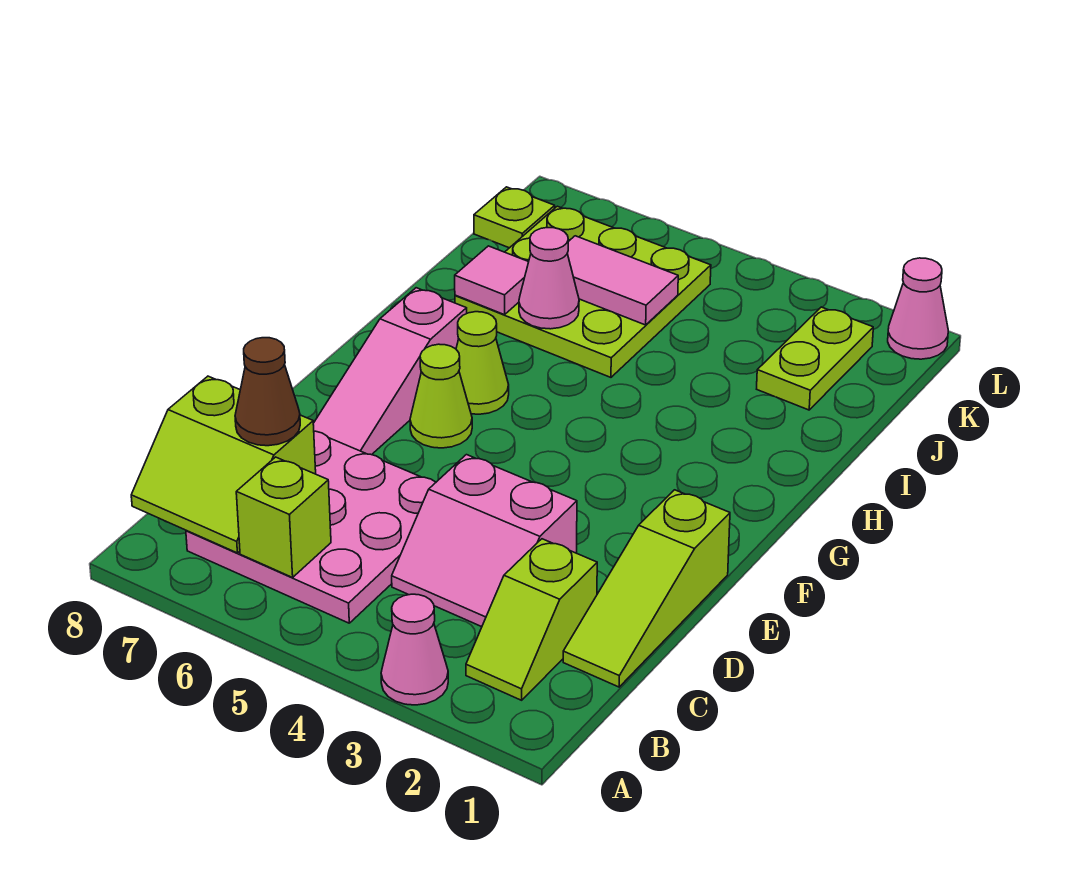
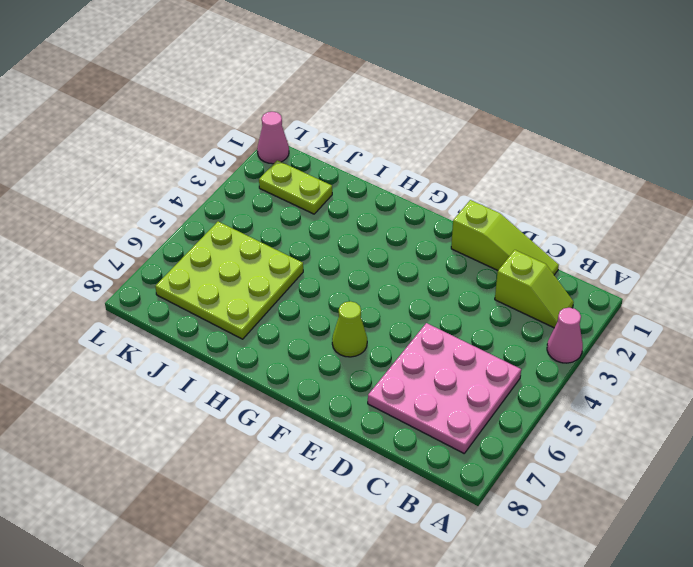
none -> pink slope C3:D4 level 1 top D
none -> pink slope E7:G7 level 1 top G
none -> lime cone G6 level 1

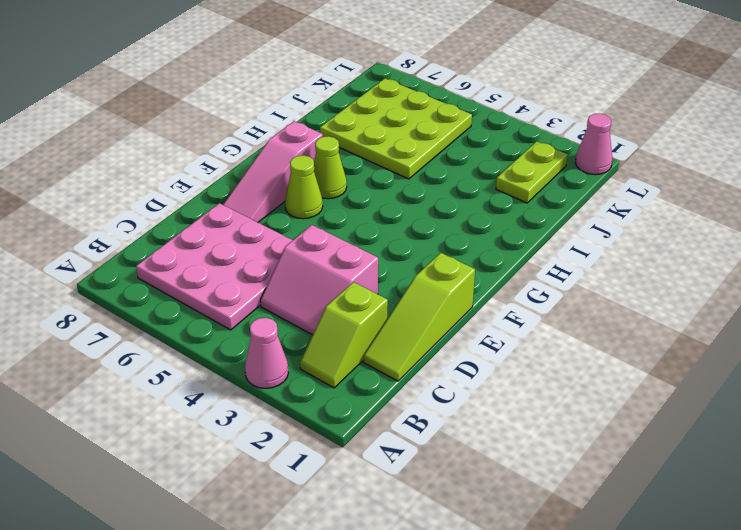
none -> lime plate K8 level 1
none -> lime brick B6 level 2
none -> lime slope B7:C8 level 2 top C

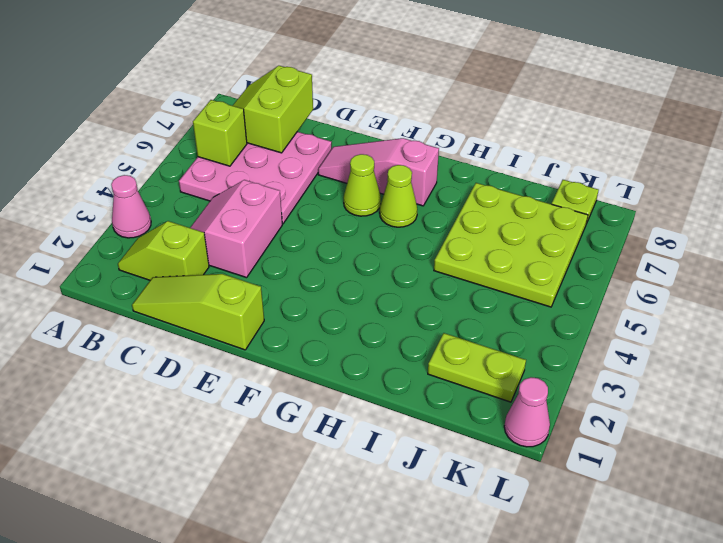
none -> pink cone I6 level 2
none -> pink tile I7 level 2
none -> pink tile J5:J6 level 2

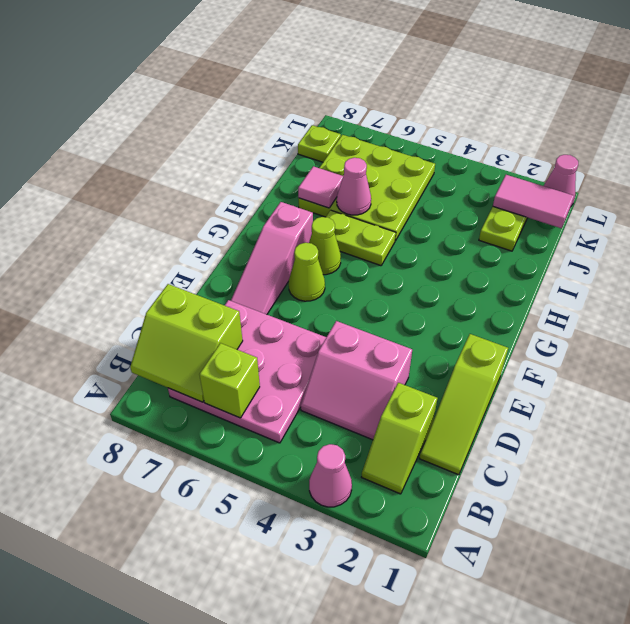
lime plate H5:H6 level 1 -> none
pink tile K1:K2 level 2 -> pink tile J5:J6 level 2
none -> brown cone C7 level 3

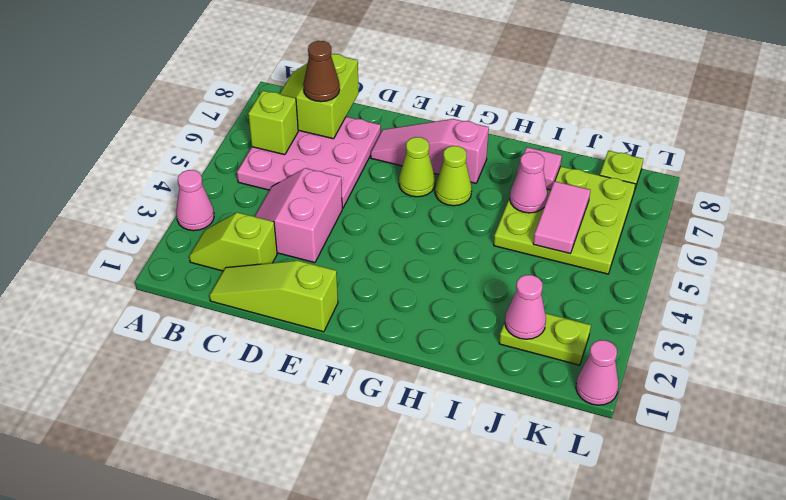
pink cone J2 level 2 -> none

